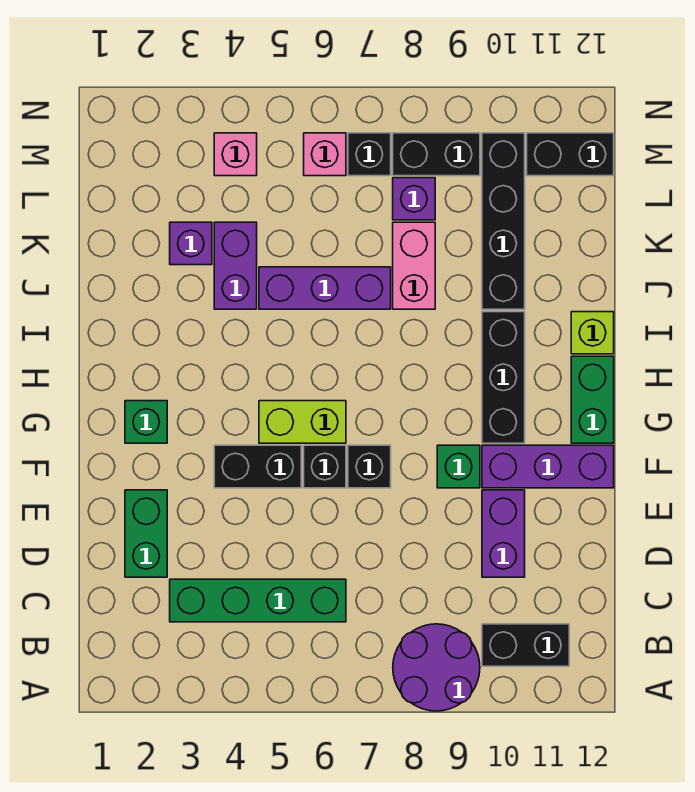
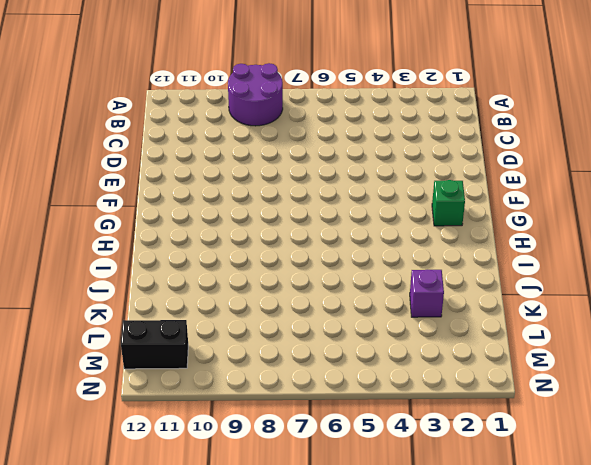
none -> black brick B10:B11 level 1
none -> green brick C3:C6 level 1
none -> green brick D2:E2 level 1

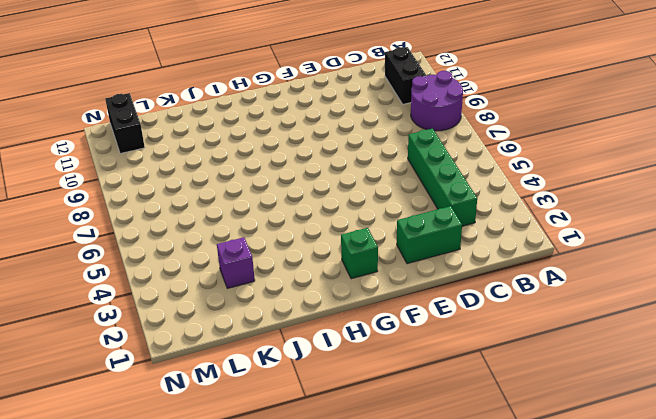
none -> purple brick D10:E10 level 1
none -> black brick F4:F5 level 1
none -> black brick F6 level 1

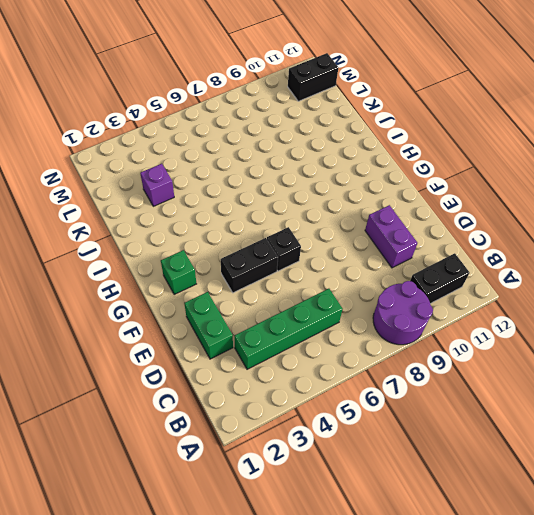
none -> black brick F7 level 1
none -> green brick F9 level 1
none -> purple brick F10:F12 level 1

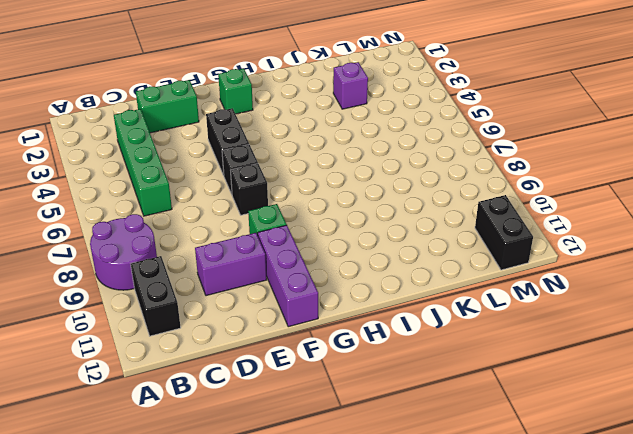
none -> lime brick G5:G6 level 1
none -> black brick G10:I10 level 1
none -> green brick G12:H12 level 1

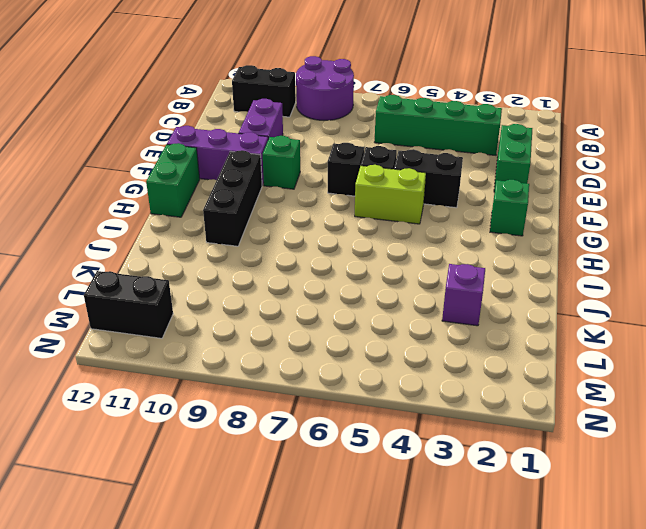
none -> lime brick I12 level 1
none -> purple brick J4:K4 level 1
none -> purple brick J5:J7 level 1

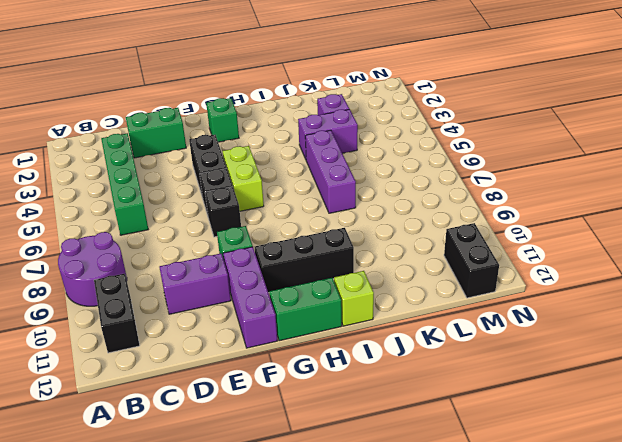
none -> pink brick J8:K8 level 1
none -> black brick J10:M10 level 1
none -> purple brick L8 level 1

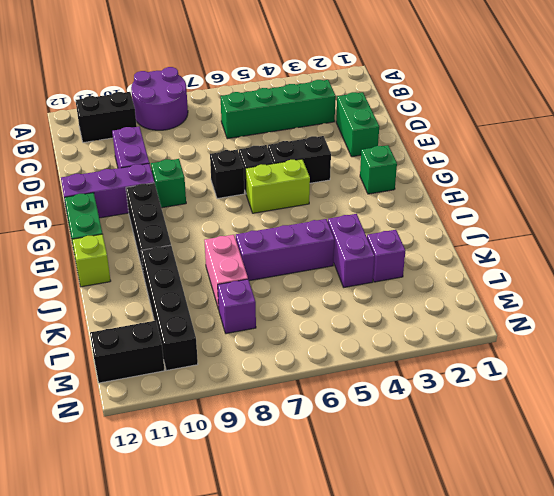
none -> pink brick M4 level 1
none -> pink brick M6 level 1
none -> black brick M7 level 1

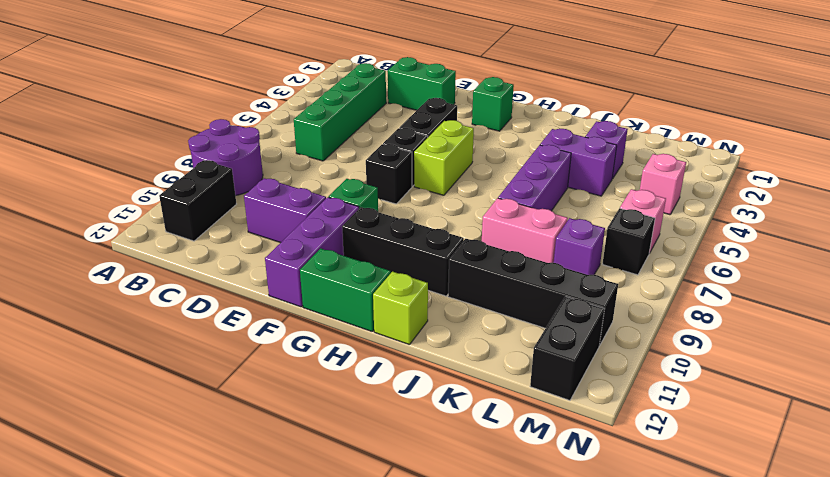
none -> black brick M8:M9 level 1

